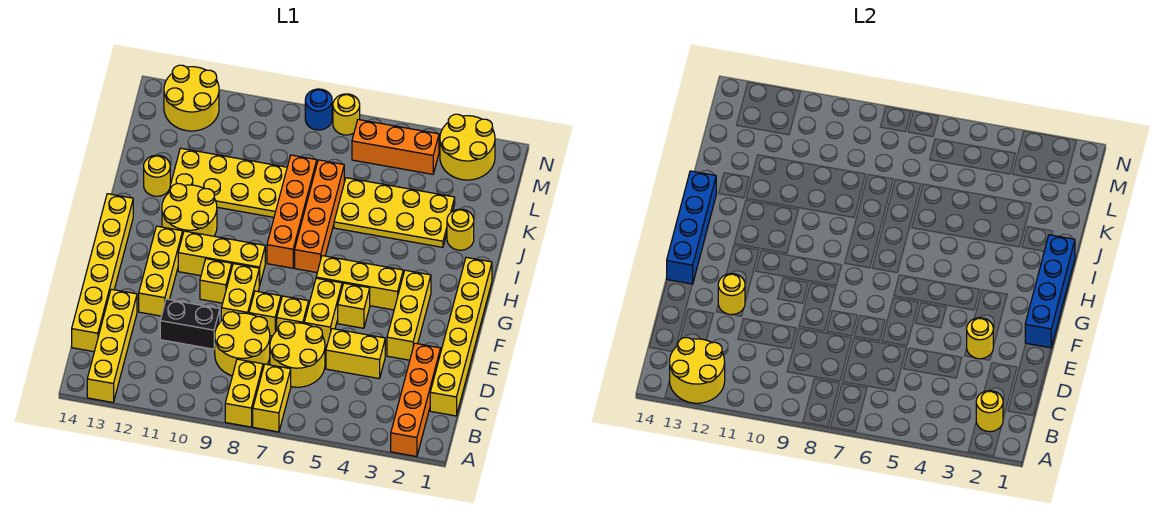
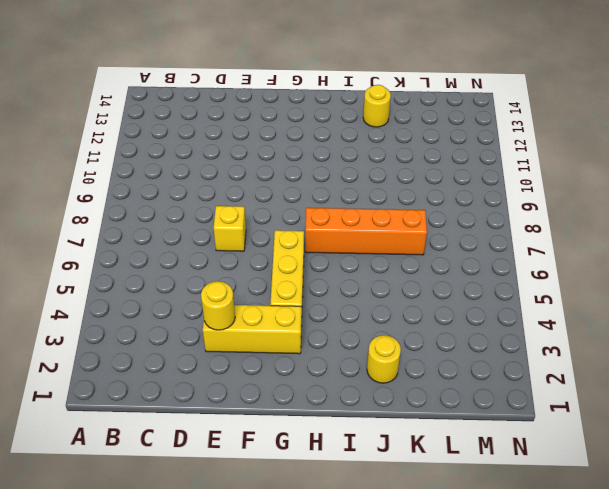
none -> orange brick A2:D2 level 1
none -> yellow brick A7:B7 level 1
none -> yellow brick A8:B8 level 1
none -> yellow brick A13:D13 level 1

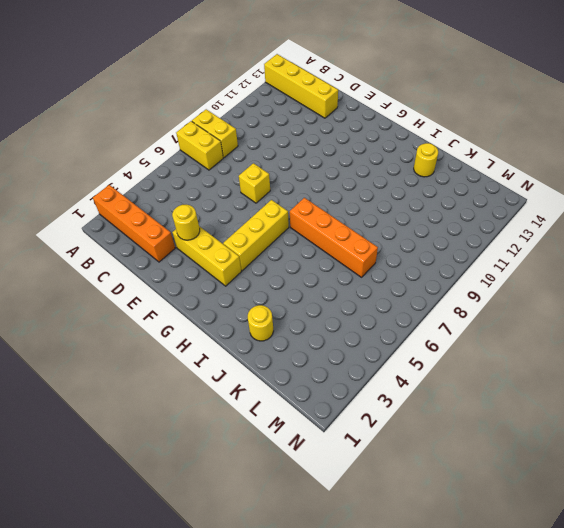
none -> yellow brick C1:H1 level 1
none -> yellow round brick C6:D7 level 1
none -> yellow round brick C8:D9 level 1
none -> yellow brick C14:H14 level 1

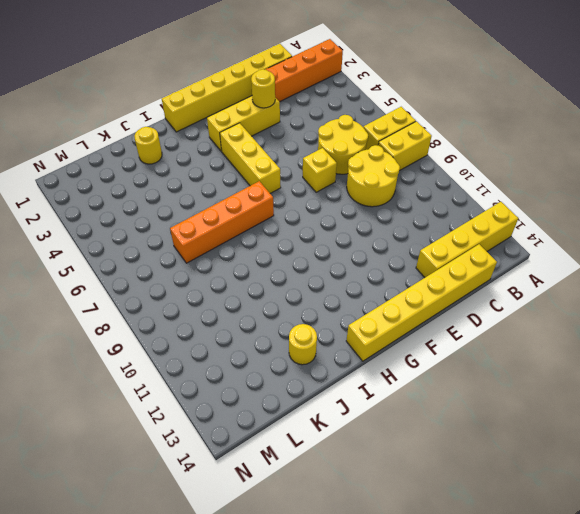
none -> yellow brick D4:D5 level 1
none -> black brick D10:D11 level 1
none -> yellow brick E6:F6 level 1
none -> yellow brick E8 level 1

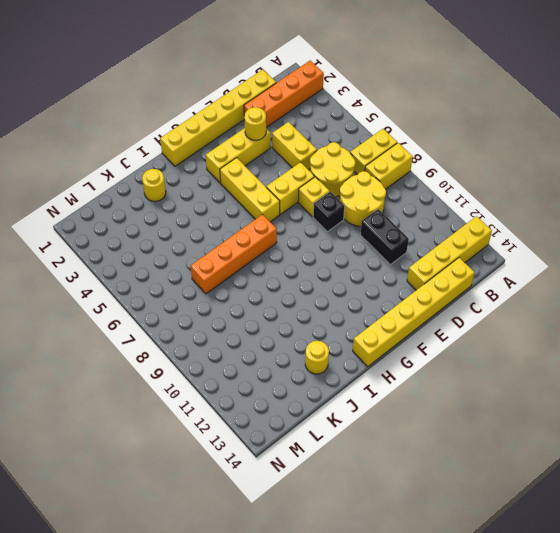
black brick E8 level 1 -> yellow brick E8 level 1
none -> yellow brick E9:F9 level 1
none -> yellow brick E12:G12 level 1
none -> yellow brick F5 level 1
none -> yellow brick F10 level 1

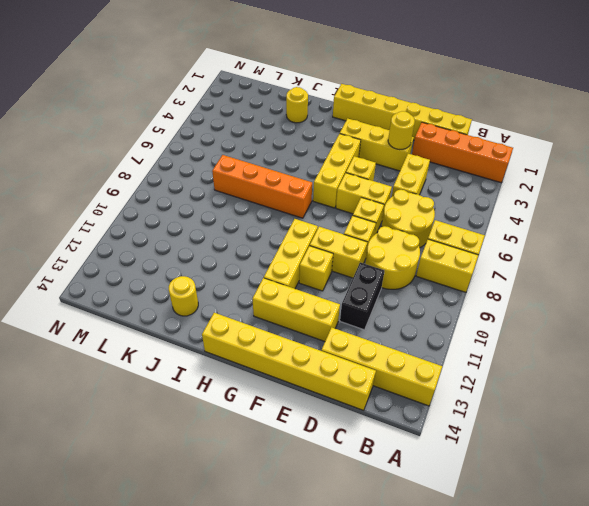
none -> orange brick H8:K8 level 1
none -> yellow round brick H11:I12 level 1
none -> yellow plate J3:K6 level 1
none -> yellow plate J9:K12 level 1

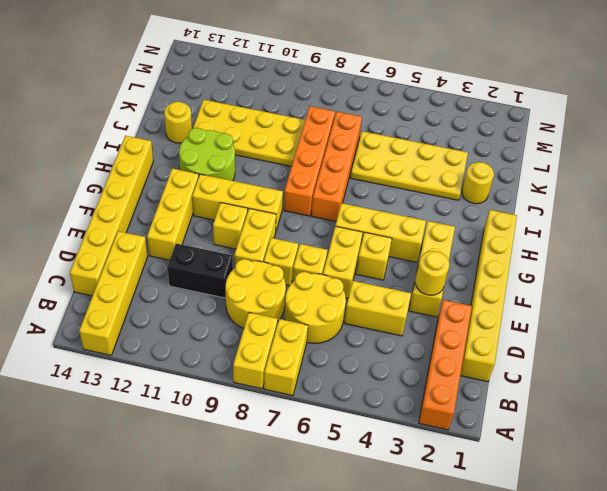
lime round brick H11:I12 level 1 -> yellow round brick H11:I12 level 1
none -> yellow round brick M2:N3 level 1
none -> orange brick M4:M6 level 1
none -> yellow round brick M12:N13 level 1
none -> yellow round brick N7 level 1

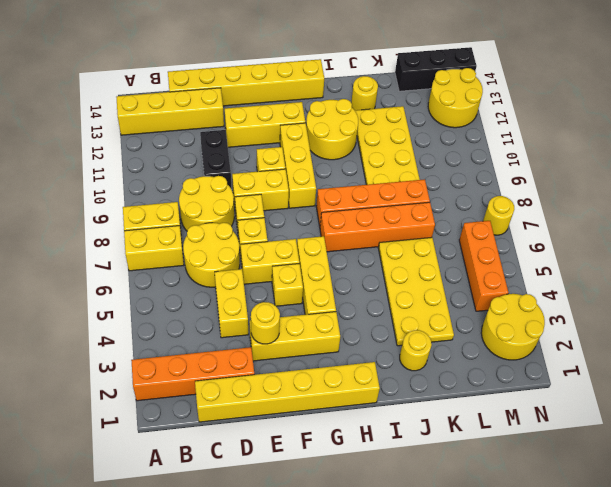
black brick L14:N14 level 1 -> none
none -> blue round brick N8 level 1
none -> yellow round brick A12:B13 level 2
none -> yellow round brick B2 level 2
none -> yellow round brick E12 level 2

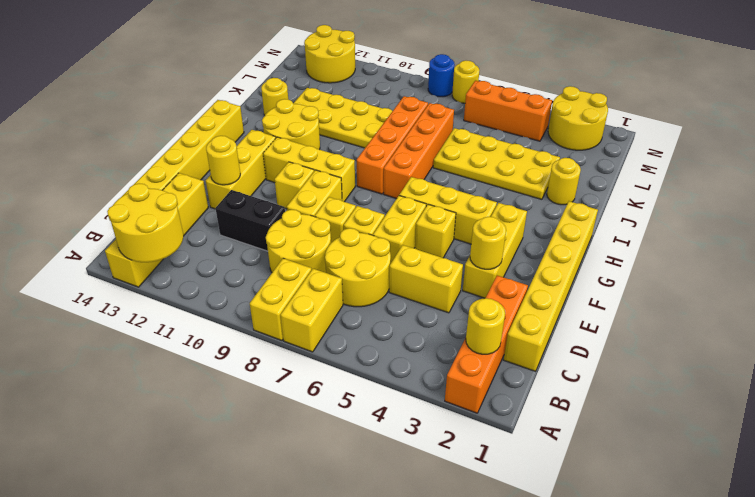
none -> blue brick F1:I1 level 2
none -> blue brick F14:I14 level 2

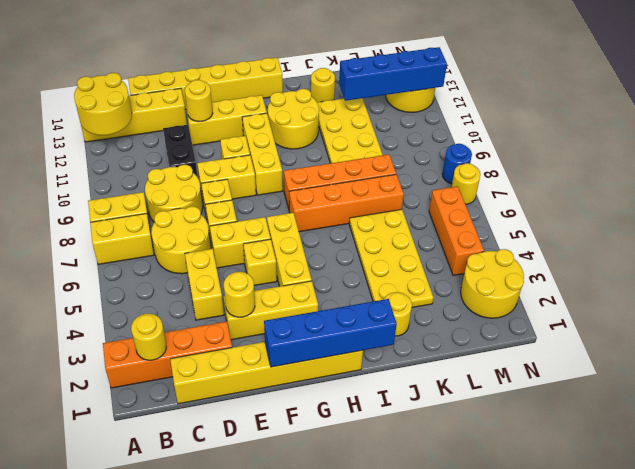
blue brick K12:N12 level 2 -> blue brick F14:I14 level 2

